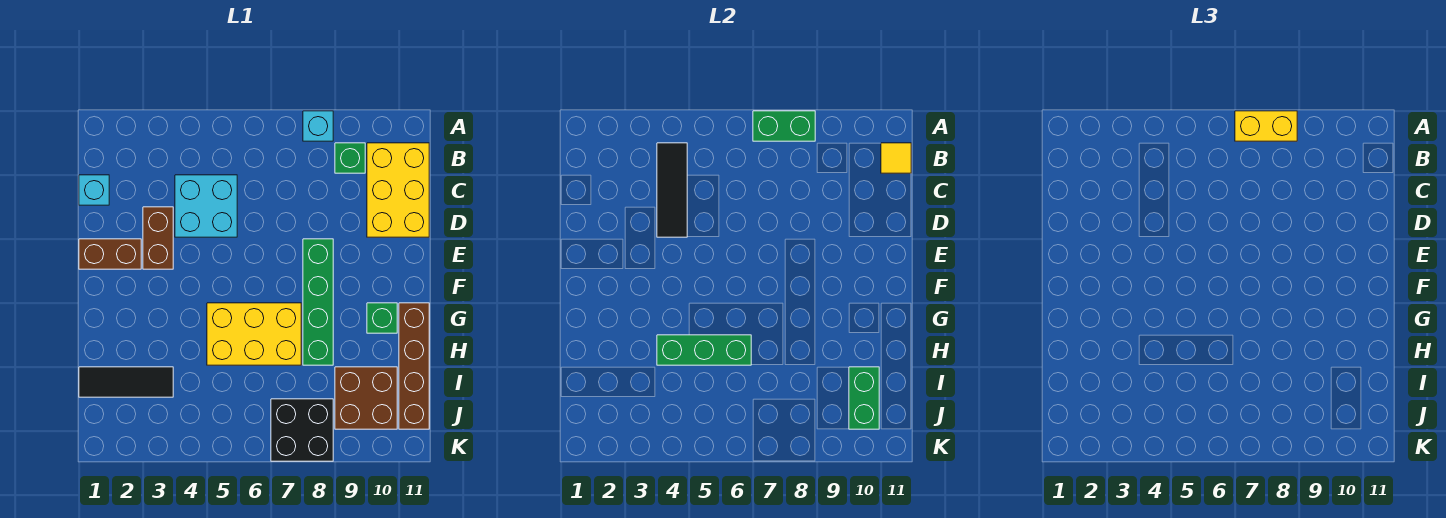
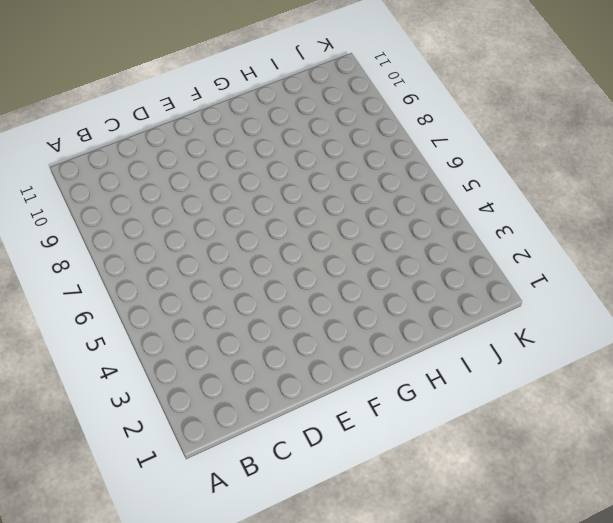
none -> cyan brick A8 level 1
none -> green brick B9 level 1
none -> yellow brick B10:D11 level 1

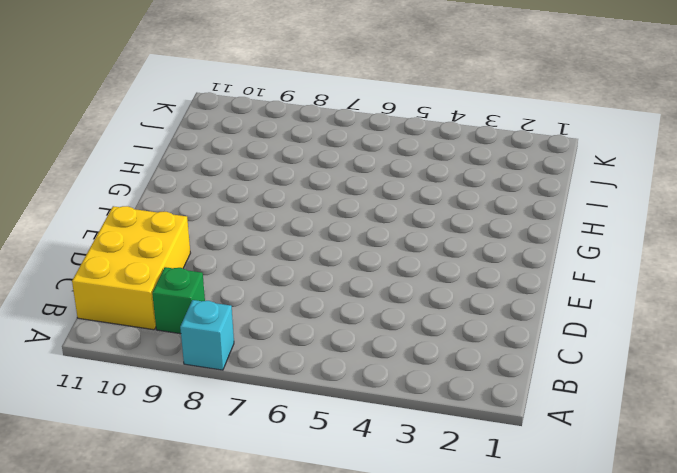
none -> cyan brick C1 level 1
none -> cyan brick C4:D5 level 1
none -> brown brick D3:E3 level 1

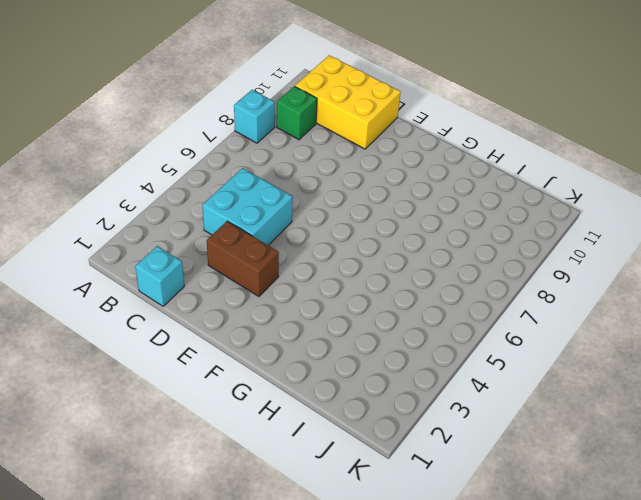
none -> brown brick E1:E2 level 1
none -> green brick E8:H8 level 1
none -> yellow brick G5:H7 level 1

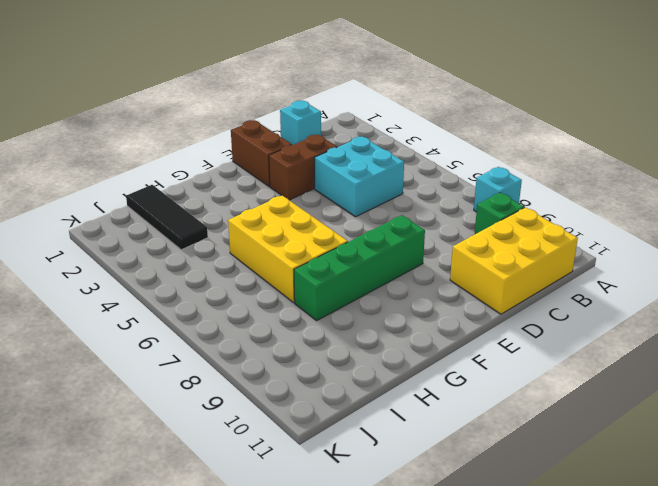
none -> green brick G10 level 1
none -> brown brick G11:J11 level 1
none -> brown brick I9:J10 level 1

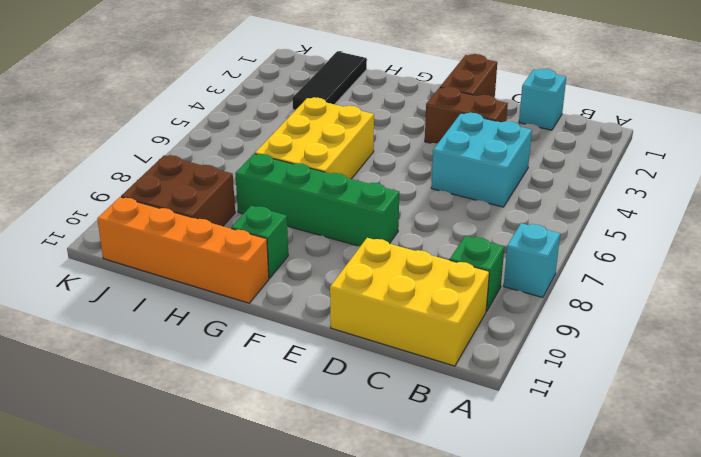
orange brick G11:J11 level 1 -> brown brick G11:J11 level 1
none -> black brick J7:K8 level 1
none -> green brick A7:A8 level 2
none -> black tile B4:D4 level 2

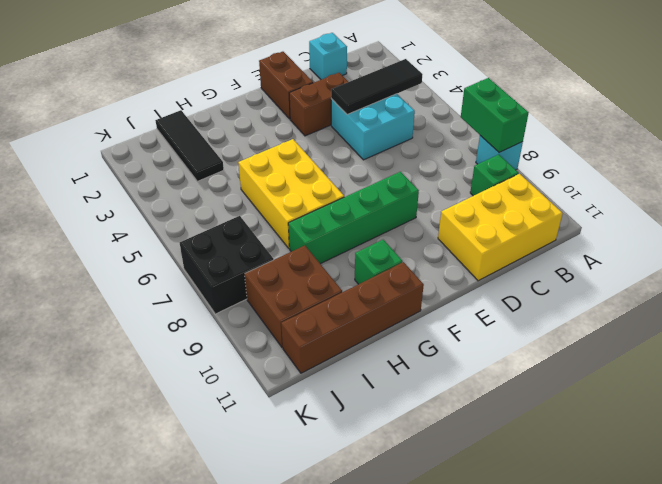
none -> yellow tile B11 level 2
none -> green brick H4:H6 level 2
none -> green brick I10:J10 level 2

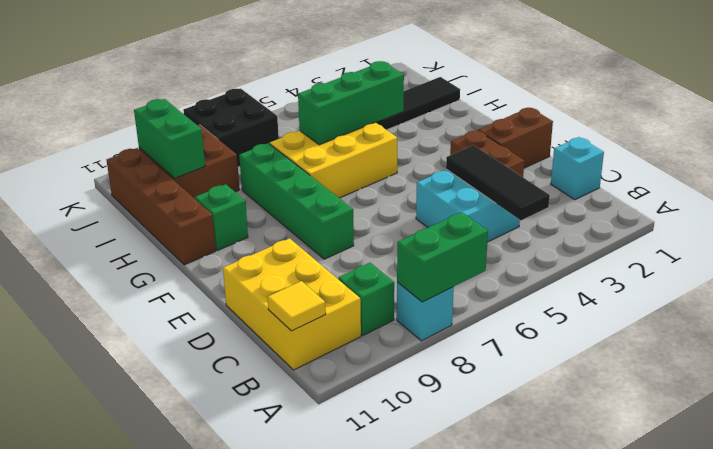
none -> yellow brick A7:A8 level 3

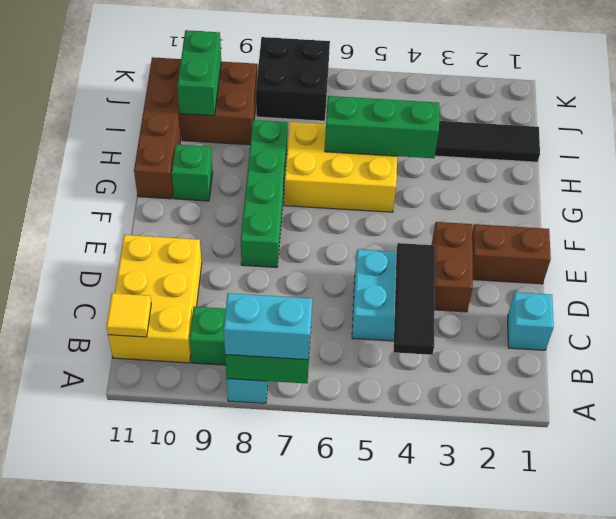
cyan brick A7:A8 level 3 -> yellow brick A7:A8 level 3

